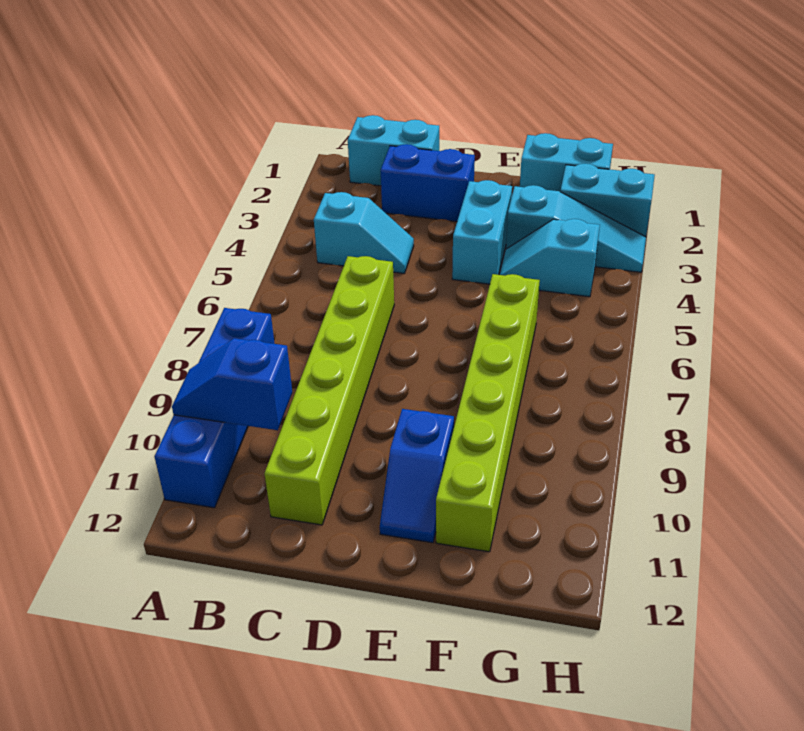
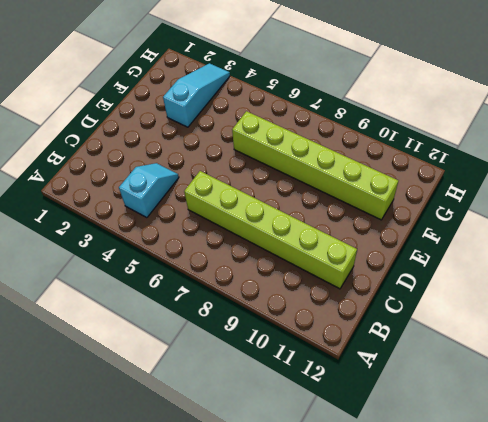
none -> blue brick A8:A11 level 1
none -> cyan brick B1:C1 level 1
none -> blue brick C2:D2 level 1

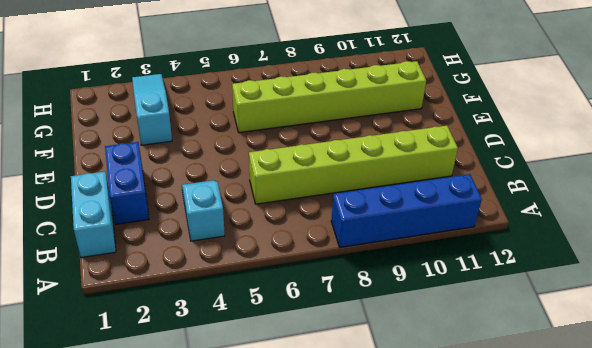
none -> cyan brick E3:E4 level 1
none -> blue slope E10:E11 level 1 top 10
none -> cyan brick F1:G1 level 1

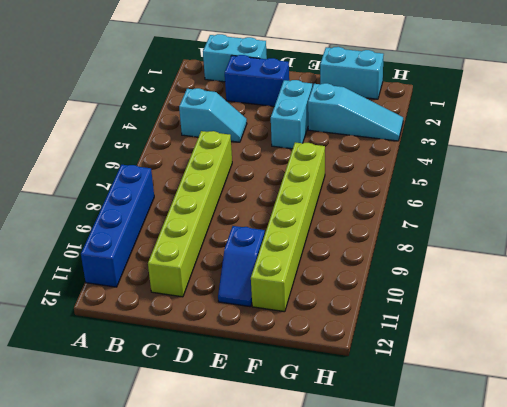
none -> cyan slope F4:G4 level 1 top G
none -> cyan brick G2:H2 level 1
none -> blue slope A10:B10 level 2 top B

